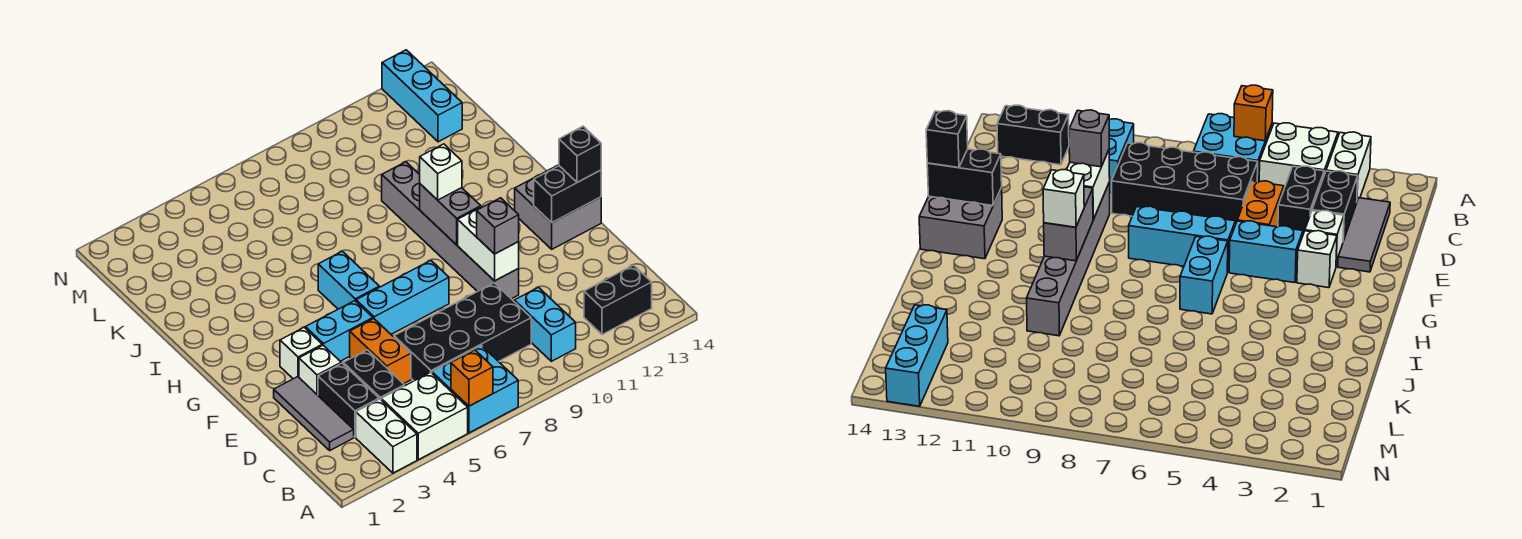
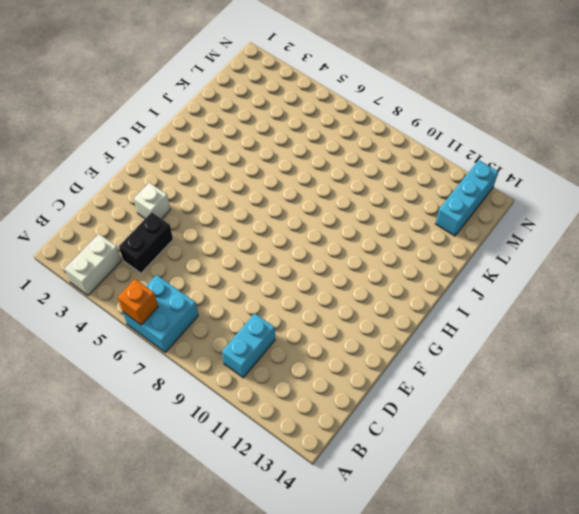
none -> white brick A4:B5 level 1
none -> black brick B12:B13 level 1
none -> grey tile C2:E2 level 1

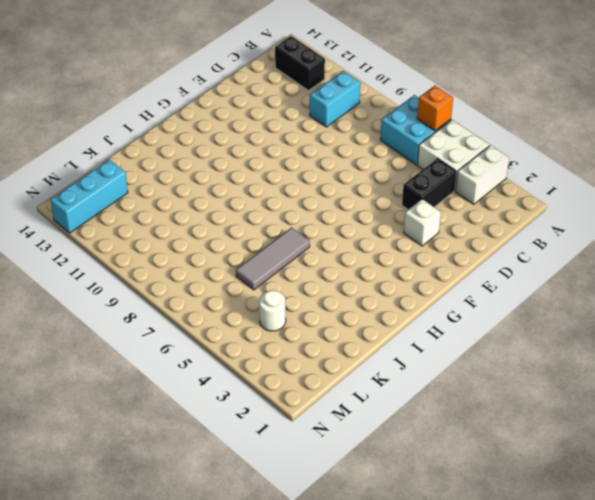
grey tile I6:K6 level 1 -> grey tile C2:E2 level 1
white round brick L4 level 1 -> none
none -> black brick C3:D3 level 1
none -> black brick C6:D9 level 1
none -> orange brick D5:E5 level 1

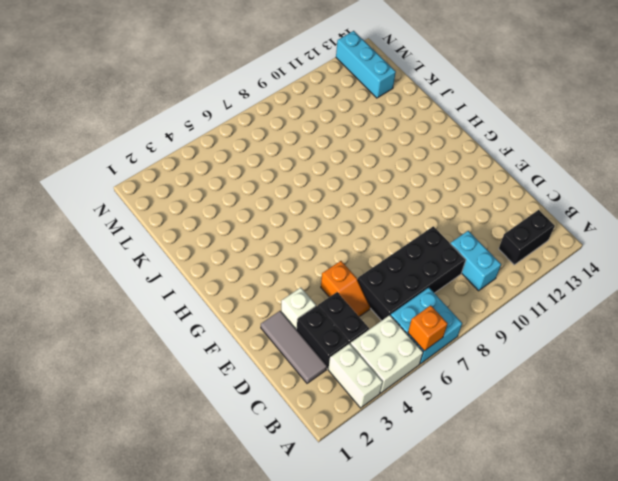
orange slope D5:E5 level 1 top E -> orange brick D5:E5 level 1
none -> grey brick E10:J10 level 1
none -> white brick F3 level 1
none -> cyan brick F4:F5 level 1

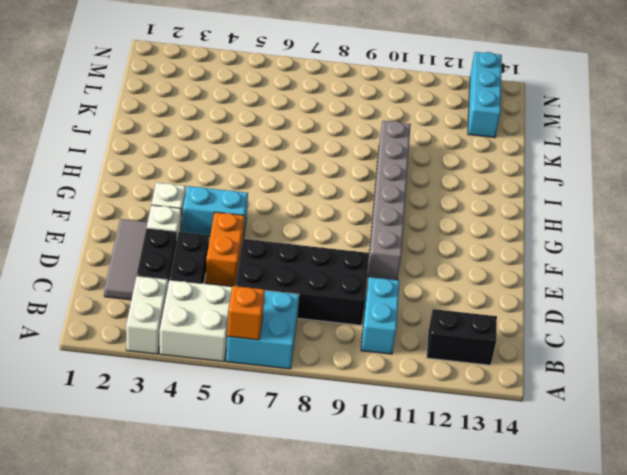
none -> cyan brick F6:F8 level 1
none -> grey brick F13:G14 level 1
none -> cyan brick G6:H6 level 1

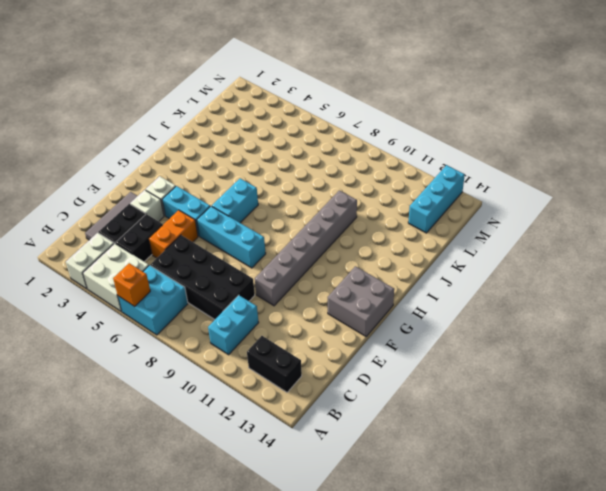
none -> white brick E10:F10 level 2
none -> black brick F13:F14 level 2
none -> grey brick G10:H10 level 2

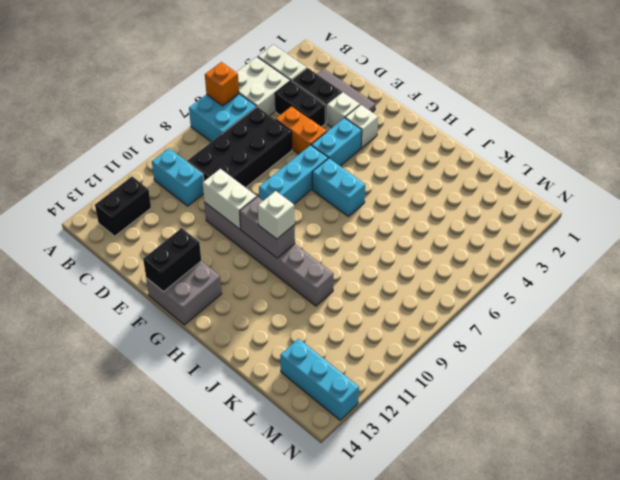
none -> grey brick E10 level 3
none -> black brick F14 level 3

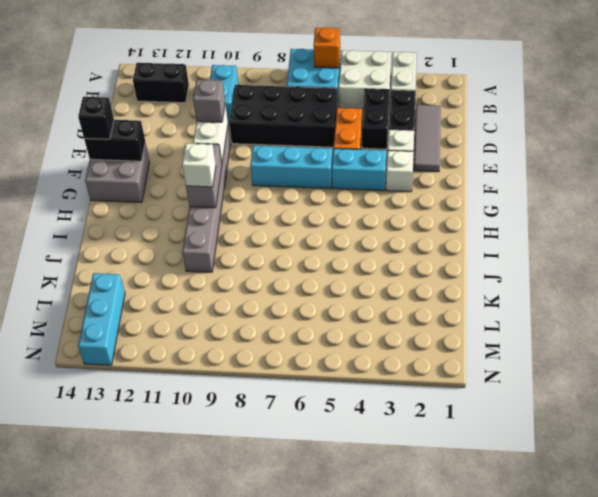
none -> cyan brick G6:H6 level 1

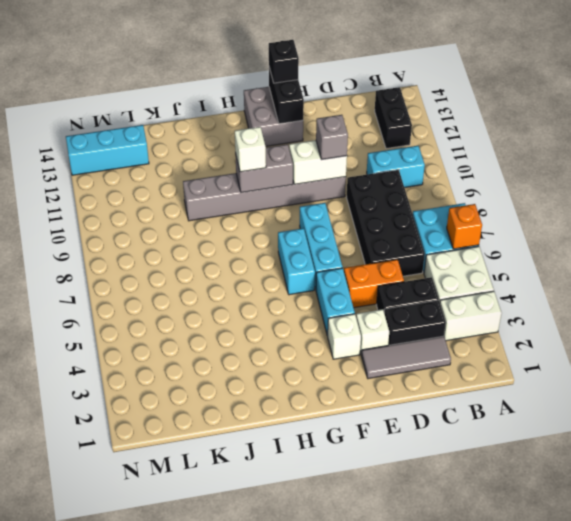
cyan brick G6:G7 level 1 -> cyan brick G6:H6 level 1

